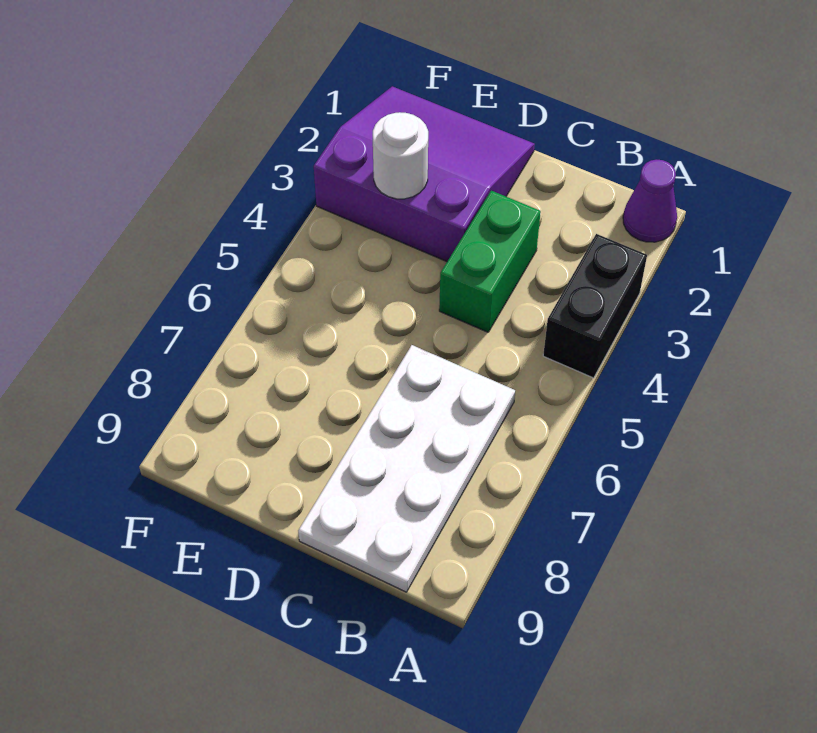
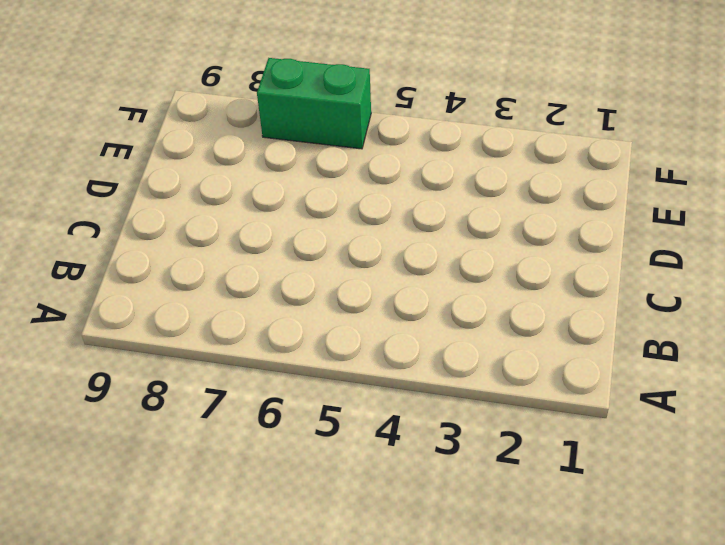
green brick F6:F7 level 1 -> green brick C3:C4 level 1
none -> purple cone A1 level 1
none -> black brick A3:A4 level 1

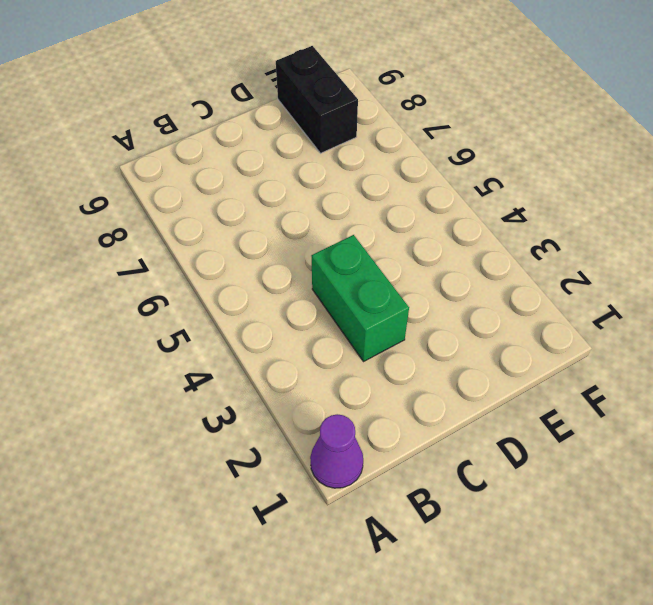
black brick E8:E9 level 1 -> black brick A3:A4 level 1
none -> white plate B6:C9 level 1
none -> purple slope D1:F3 level 1 top 3

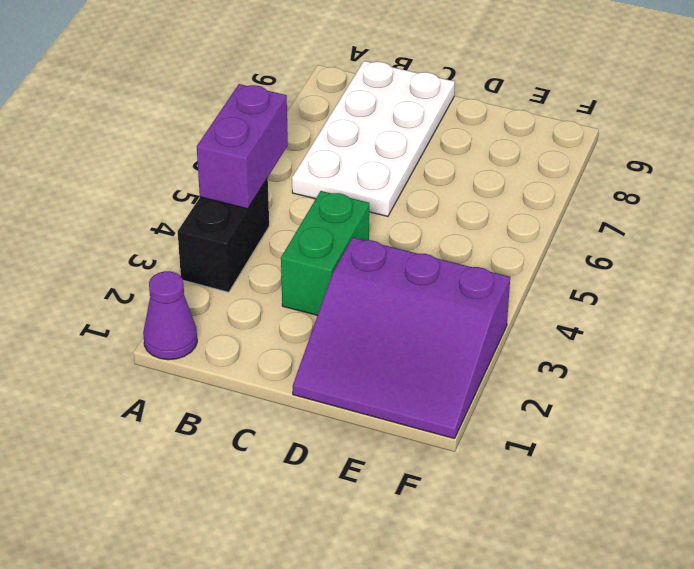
purple brick A4:A5 level 2 -> none
none -> white round brick E3 level 2

